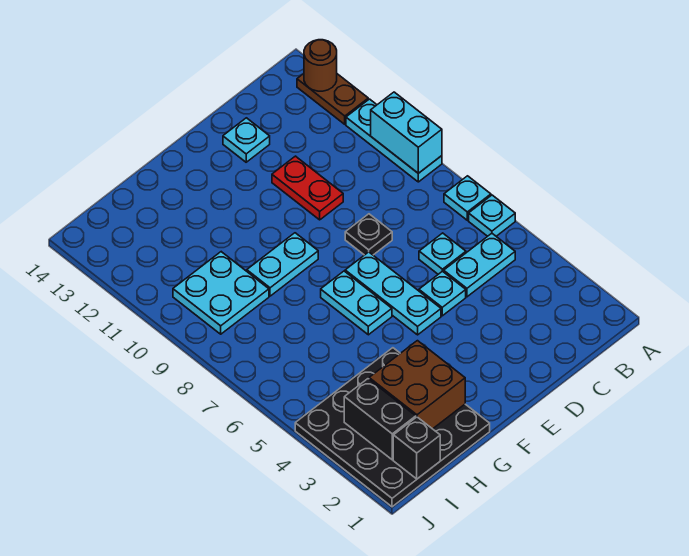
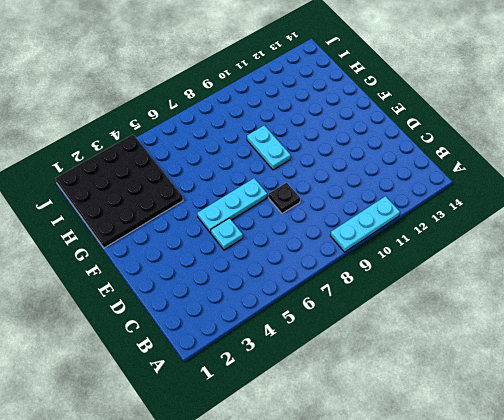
none -> cyan plate A6 level 1
none -> cyan plate A7 level 1
none -> brown plate A12:A13 level 1

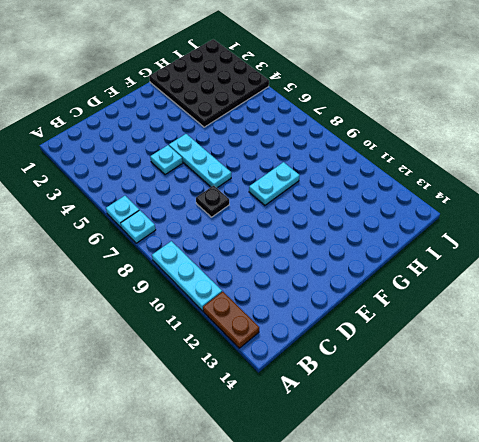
none -> cyan plate B5:C5 level 1
none -> cyan plate C6 level 1
none -> red plate D10:D11 level 1

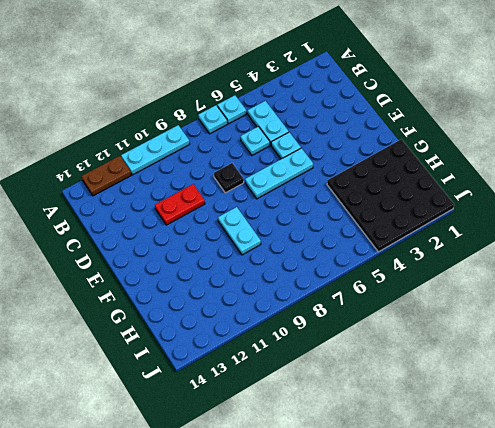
none -> cyan plate D13 level 1
none -> cyan plate F6:F7 level 1
none -> cyan plate H9:I10 level 1

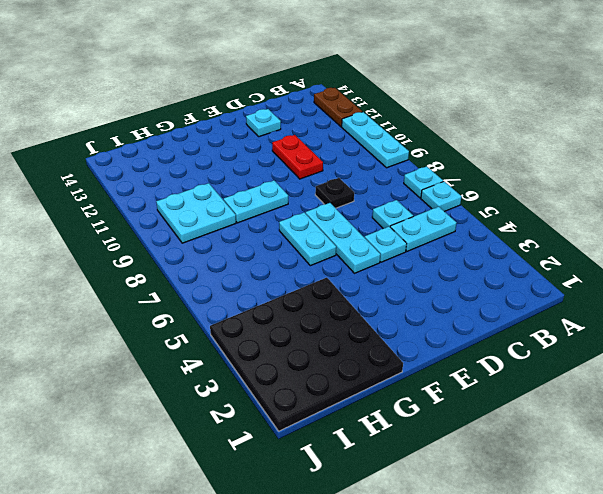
none -> cyan brick A9:A10 level 2
none -> brown round brick A13 level 2
none -> brown brick G2:H3 level 2

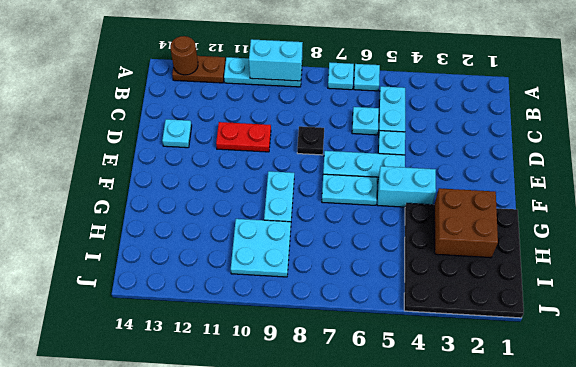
cyan brick F4:F5 level 1 -> none
none -> black brick I1 level 2
none -> black brick I2:I3 level 2

